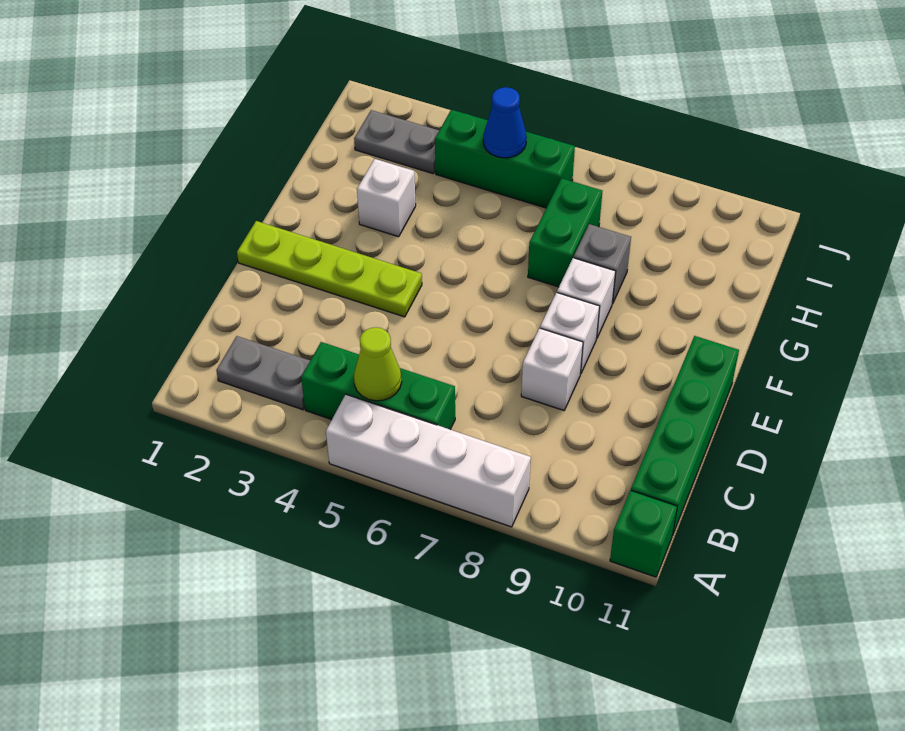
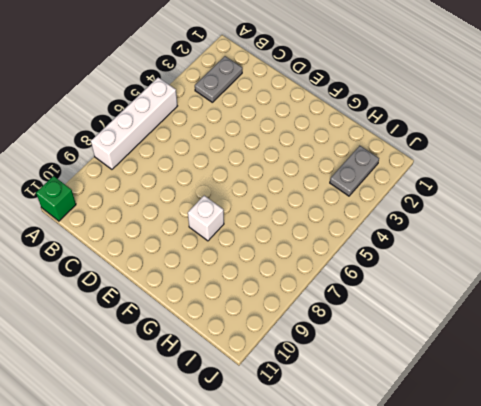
none -> green brick B4:B6 level 1
none -> green brick B11:E11 level 1
none -> white brick D8 level 1

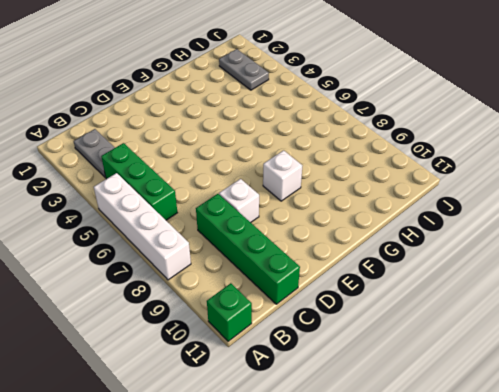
green brick C8:C11 level 1 -> green brick B11:E11 level 1
none -> lime plate E1:E4 level 1
none -> white brick E8 level 1
none -> white brick G3 level 1

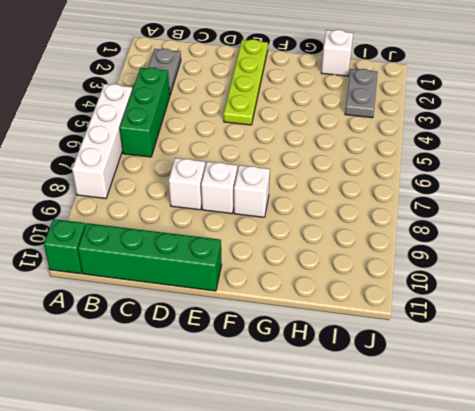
white brick H1 level 1 -> white brick G3 level 1
none -> green brick G7:H7 level 1
none -> grey brick G8 level 1
none -> green brick I4:I6 level 1

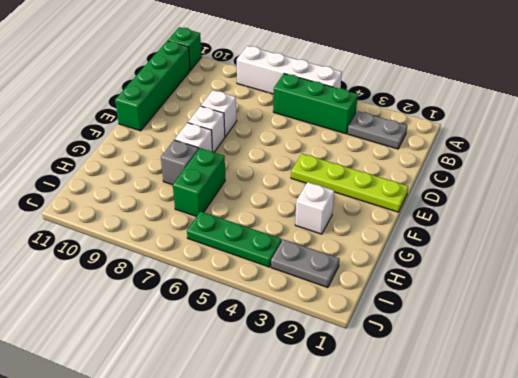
green plate I4:I6 level 1 -> green brick I4:I6 level 1
none -> lime cone B5 level 2
none -> blue cone I5 level 2

